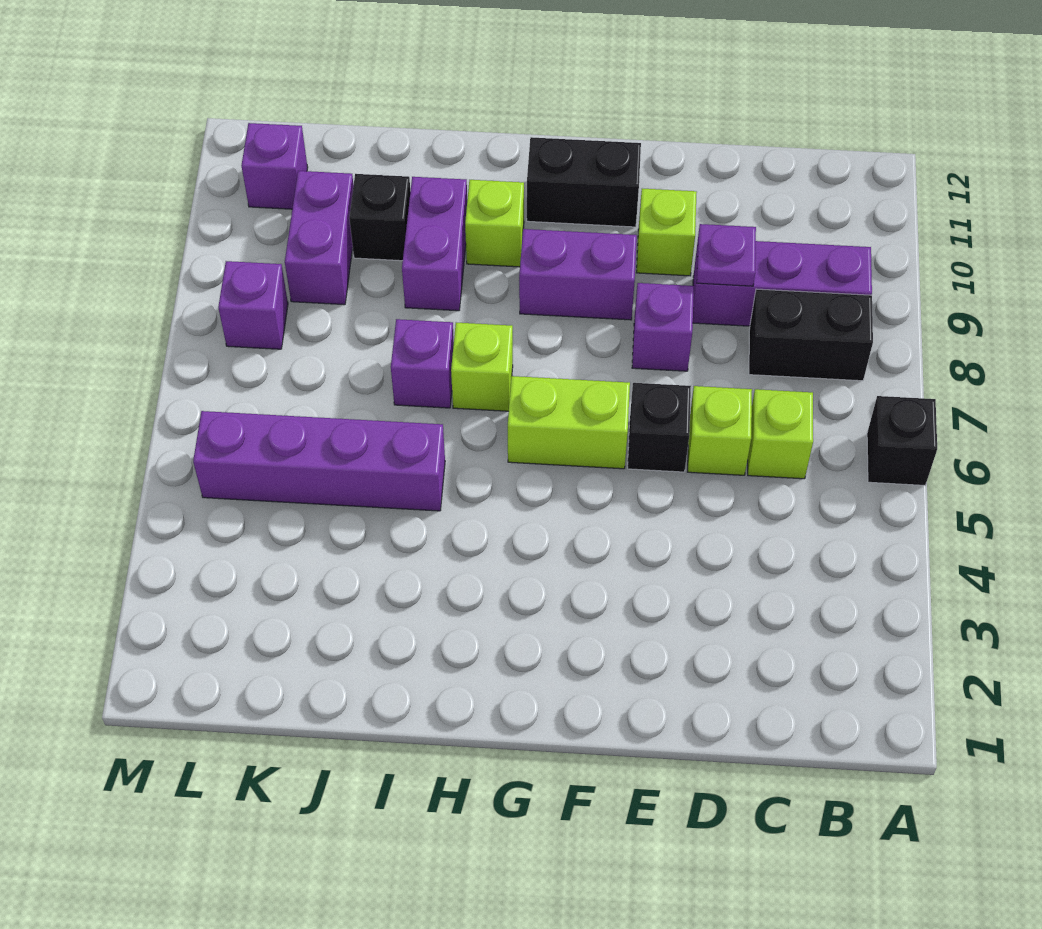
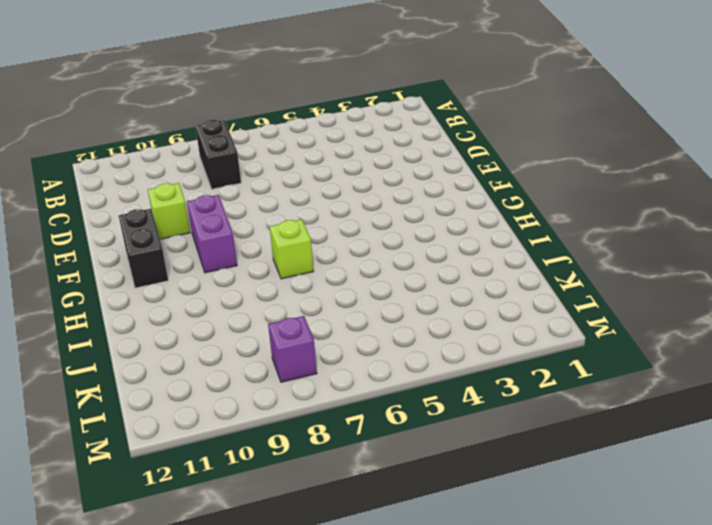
none -> black brick A6 level 1
none -> purple brick B9:D9 level 1
none -> lime brick C6 level 1

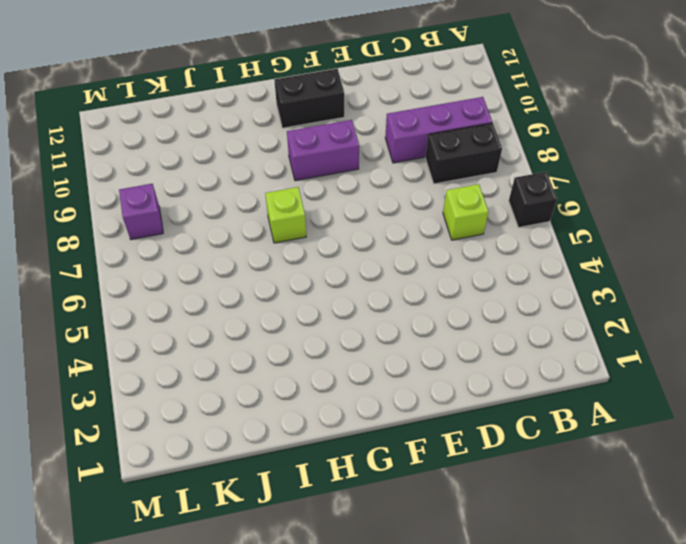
none -> lime brick D6 level 1
none -> black brick E6 level 1
none -> purple brick E8 level 1

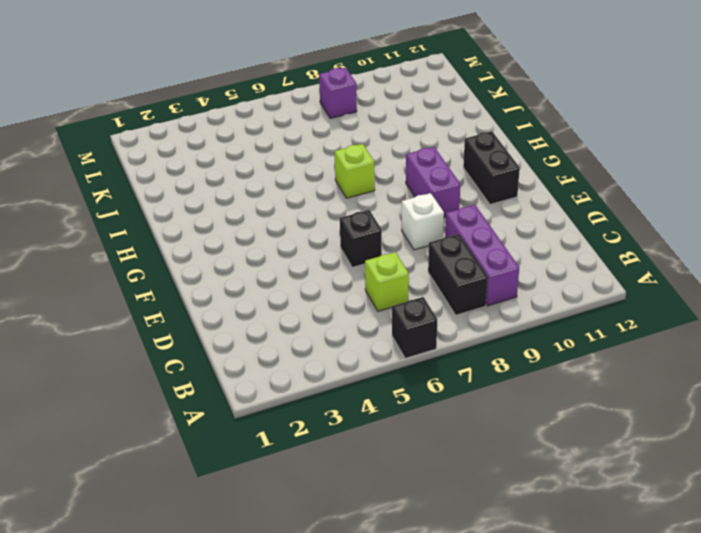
white brick E8 level 1 -> purple brick E8 level 1
none -> lime brick D6 level 1
none -> lime brick E10 level 1
none -> lime brick F6:G6 level 1

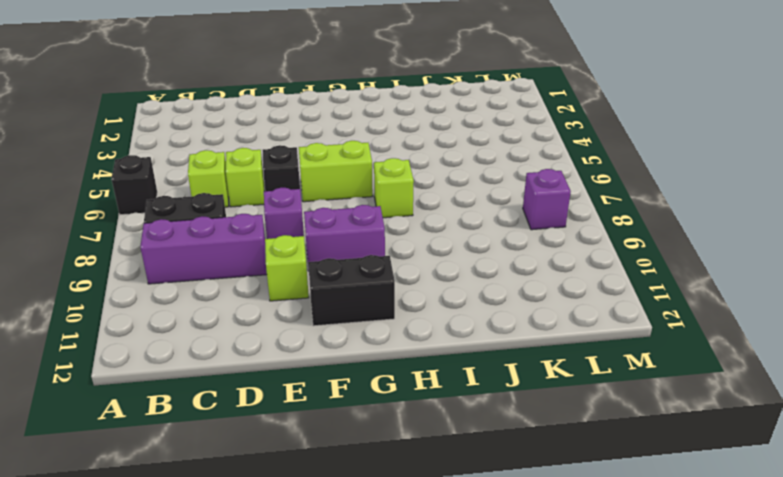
none -> lime brick H10 level 1
none -> purple brick I5:L5 level 1
none -> purple brick I7 level 1

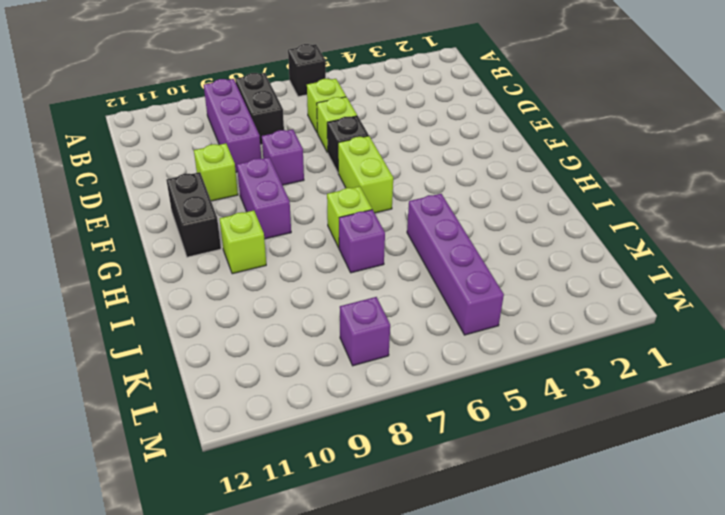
none -> purple brick I9:I10 level 1
none -> black brick J10 level 1
none -> purple brick K9:K10 level 1

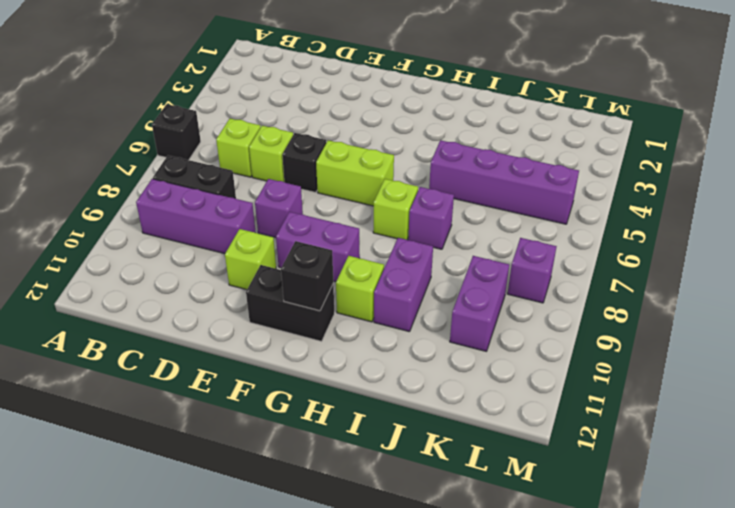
black brick G11 level 2 -> black brick J10 level 1
none -> purple brick L11 level 1
none -> purple plate D9 level 2

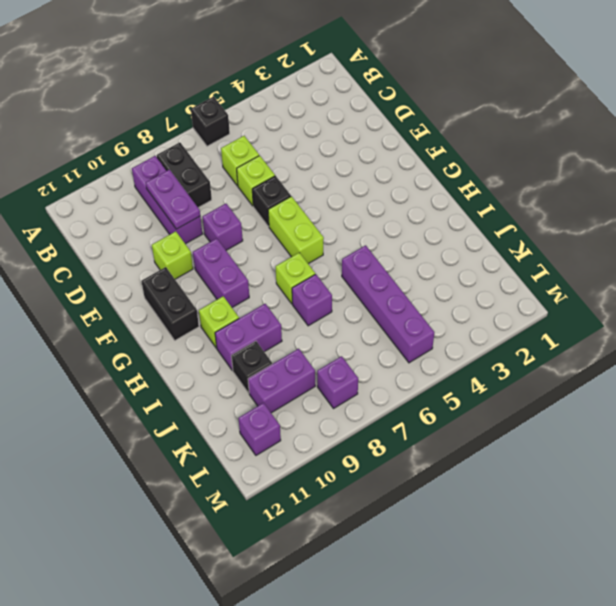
purple plate C9:D9 level 2 -> purple plate D9 level 2

